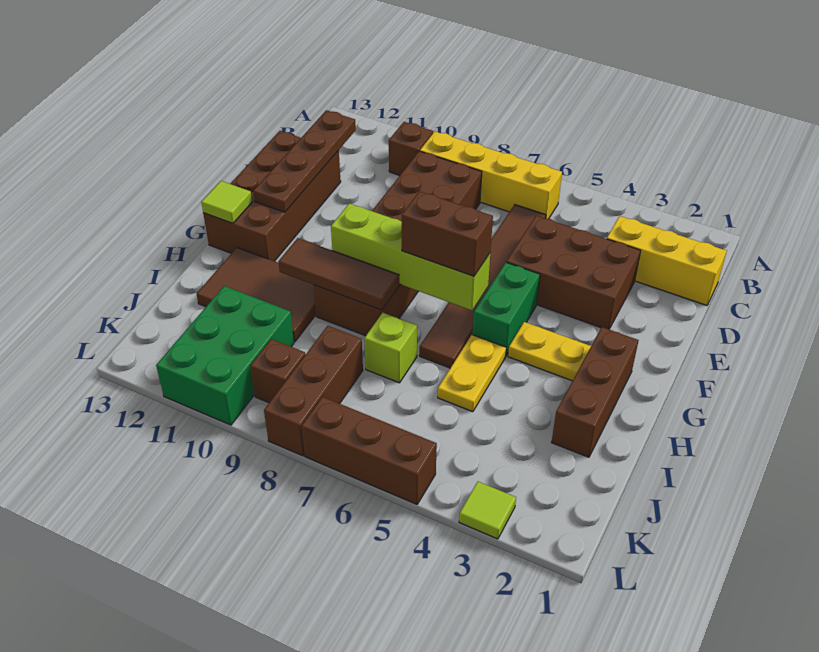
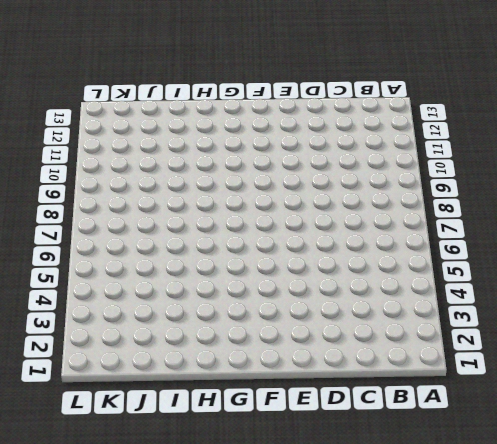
none -> yellow brick B6:B9 level 1
none -> brown brick B10 level 1
none -> yellow brick C1:C3 level 1

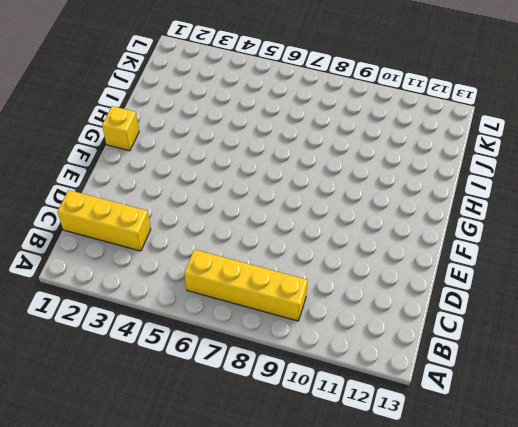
yellow brick G1 level 1 -> none
none -> brown brick B10 level 1
none -> brown tile C6:H6 level 1
none -> brown brick C8:H9 level 1

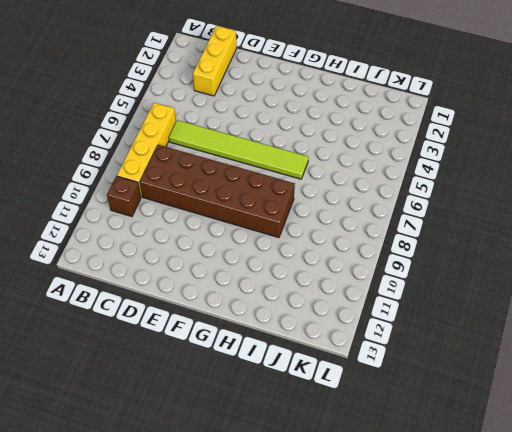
lime tile C6:H6 level 1 -> brown tile C6:H6 level 1
none -> brown brick D3:E5 level 1
none -> brown brick D12:G13 level 1
none -> green brick F5:G5 level 1

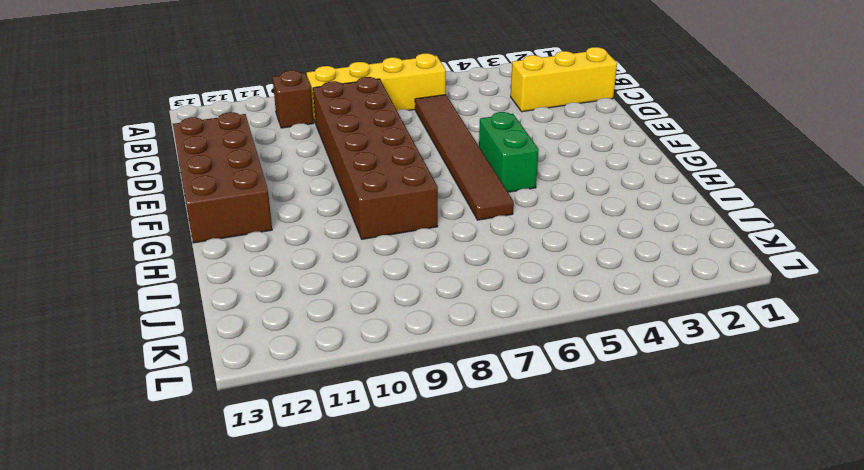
none -> brown brick D3:E5 level 1
none -> brown brick G2:I2 level 1
none -> yellow plate G3:G4 level 1

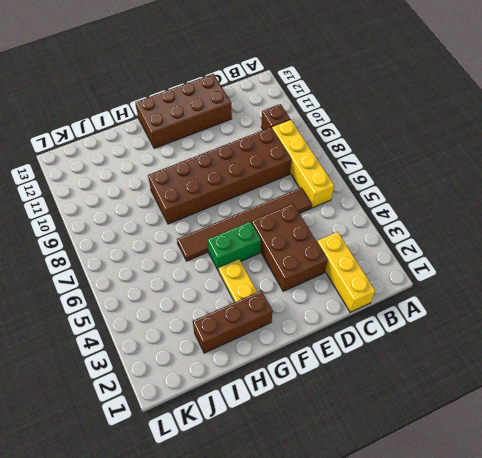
none -> yellow plate H5:I5 level 1
none -> brown tile H10:I12 level 1
none -> lime brick I7 level 1

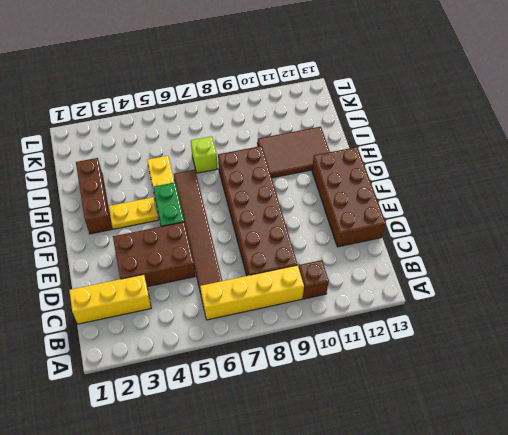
none -> brown brick J8:L8 level 1
none -> green brick J10:L11 level 1
none -> brown brick K9 level 1

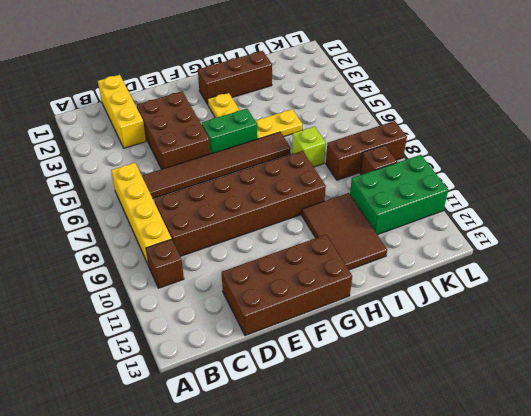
none -> lime tile L3 level 1
none -> brown brick L5:L7 level 1
none -> brown plate C12:F12 level 2

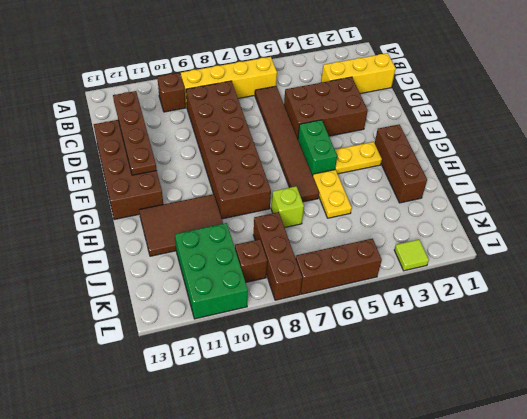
none -> lime brick G6:G9 level 2
none -> lime tile G13 level 2
none -> brown tile H8:H10 level 2

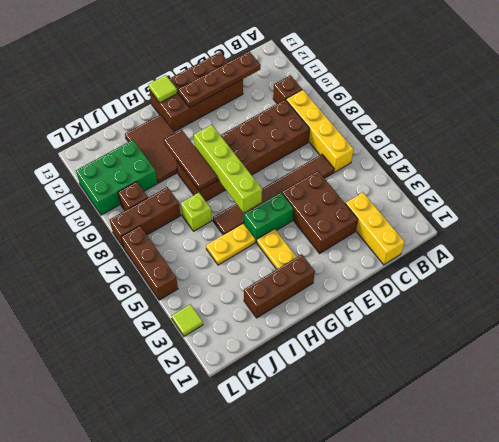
none -> brown brick G6:G7 level 3

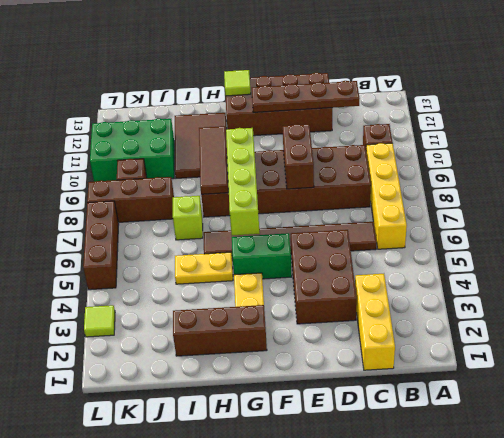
brown brick E8:E9 level 2 -> brown brick G6:G7 level 3

